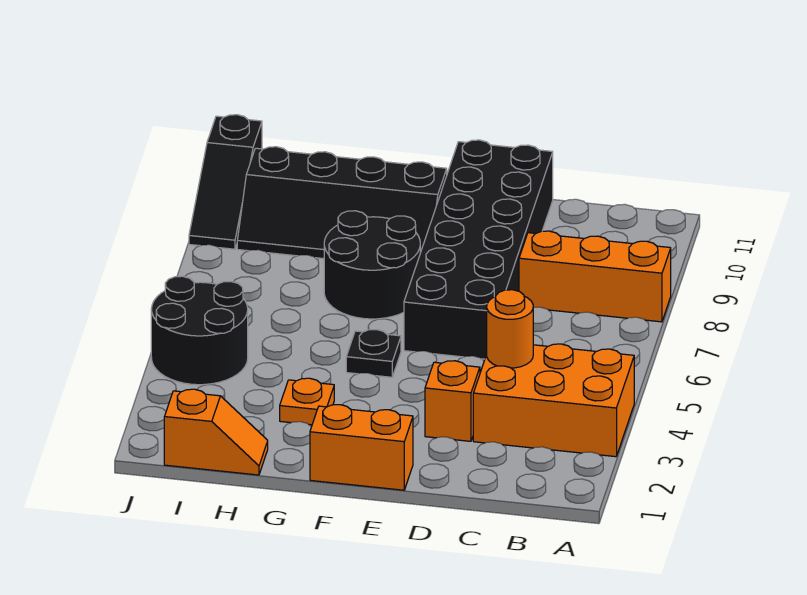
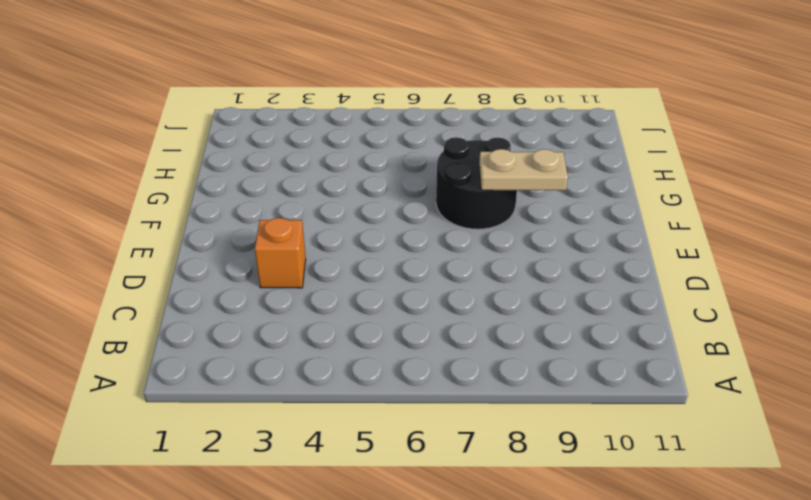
tan plate F8:F9 level 2 -> none
none -> orange brick A3:C4 level 1
none -> orange brick A8:C8 level 1
none -> black brick D6:E11 level 1

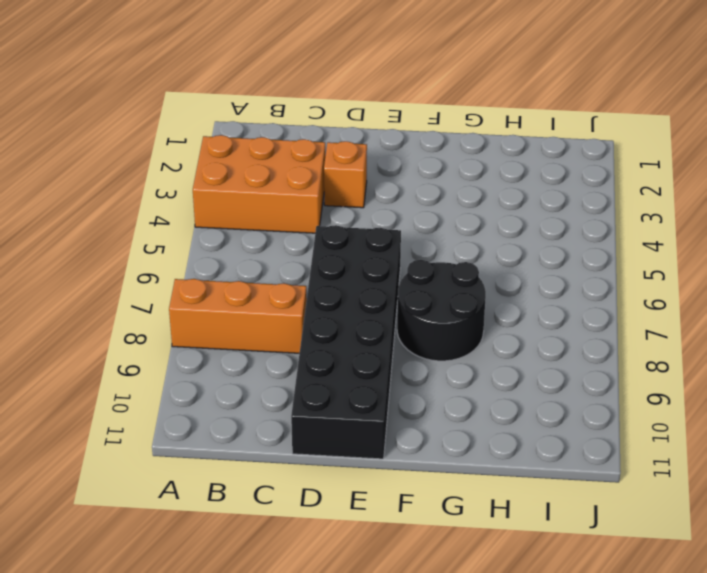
none -> orange brick E1:F1 level 1
none -> black plate F5 level 1
none -> black slope F9:I10 level 1 top 10

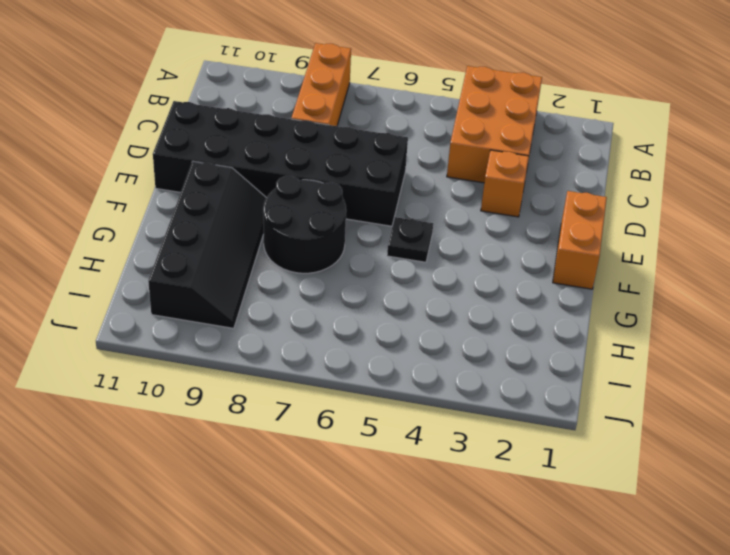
none -> orange plate G3 level 1
none -> orange slope H1:I1 level 1 top I
none -> black round brick I4:J5 level 1

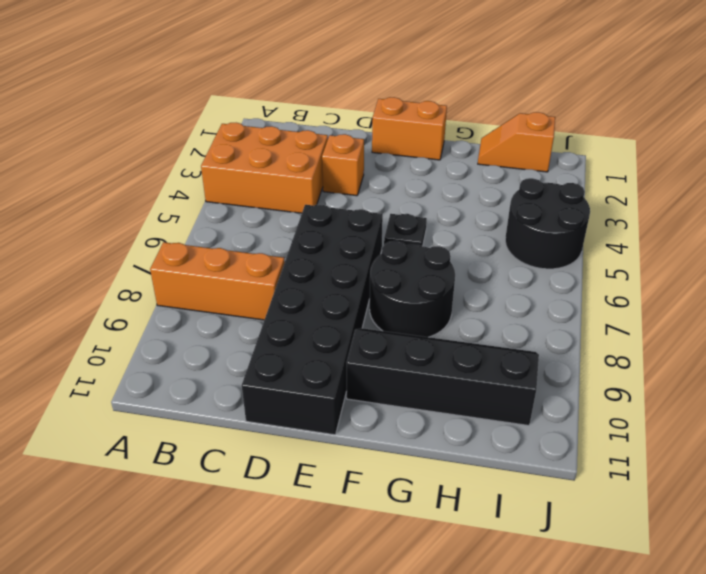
none -> orange plate G3 level 1
none -> black slope J9:J11 level 1 top 11
none -> orange round brick C4 level 2

